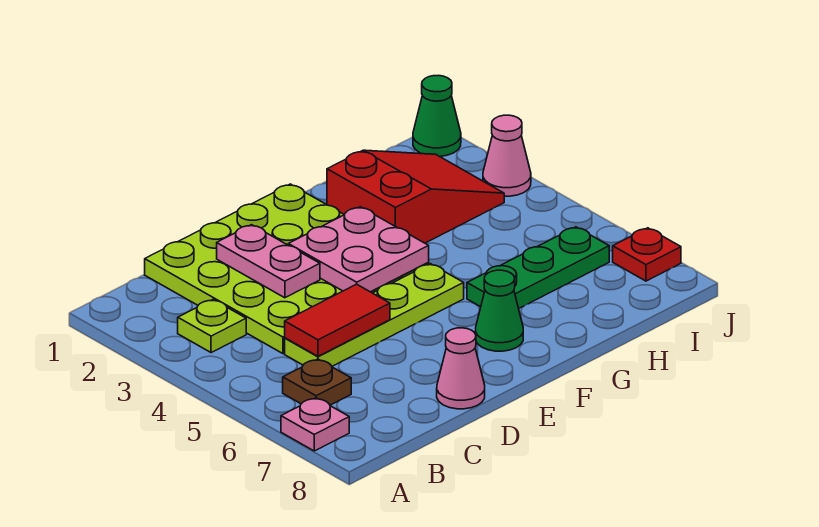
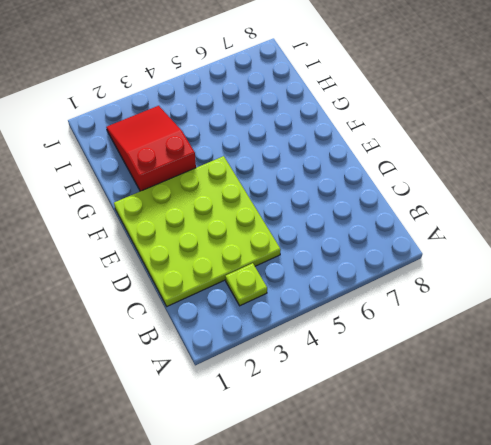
none -> pink plate A7 level 1
none -> brown plate B6 level 1
none -> lime plate C5:F5 level 1

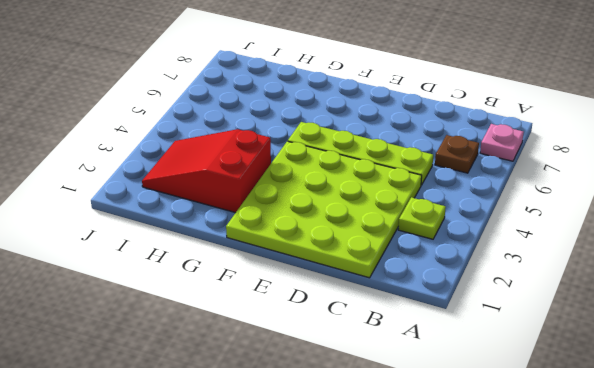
none -> pink cone D8 level 1
none -> green cone F7 level 1
none -> green plate G6:I6 level 1

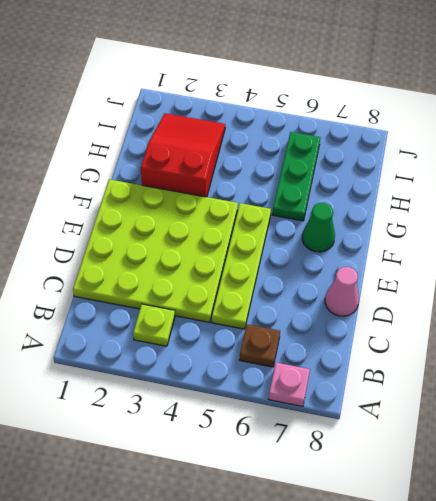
none -> green cone J1 level 1
none -> pink cone J3 level 1
none -> red plate J7 level 1

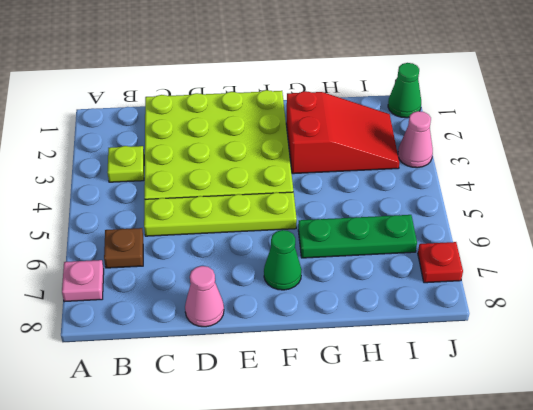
none -> red tile C5:D5 level 2
none -> pink plate D2:D3 level 2
none -> pink plate E3:F4 level 2

